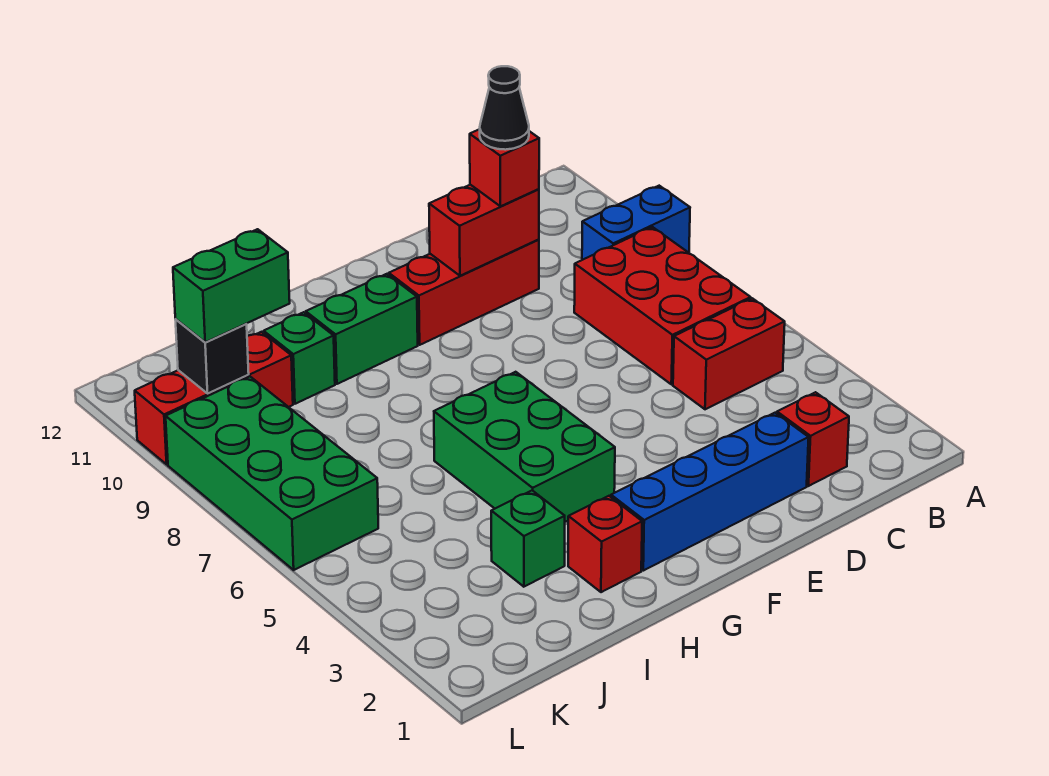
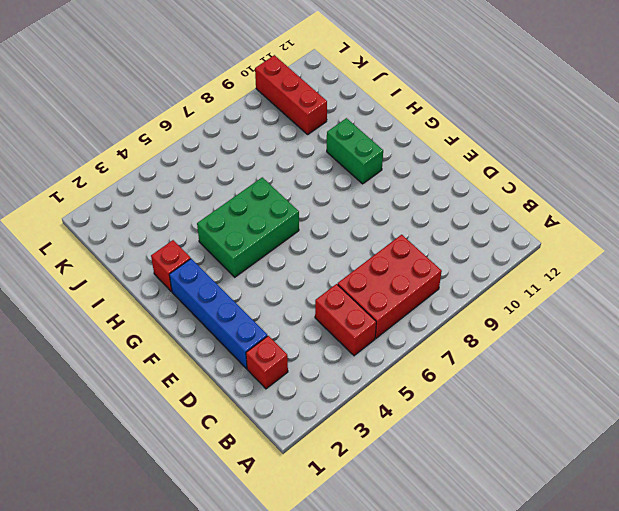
none -> blue brick A9:B9 level 1
none -> red brick D10:F10 level 1
none -> green brick I3 level 1

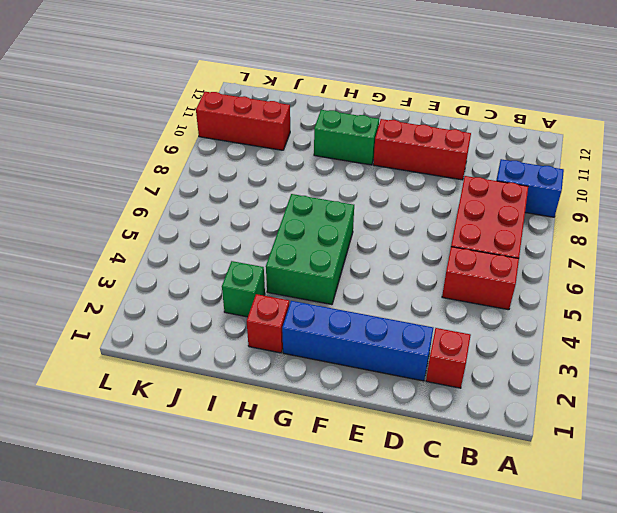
none -> green brick I10 level 1
none -> green brick K6:L9 level 1
none -> red brick D10:E10 level 2

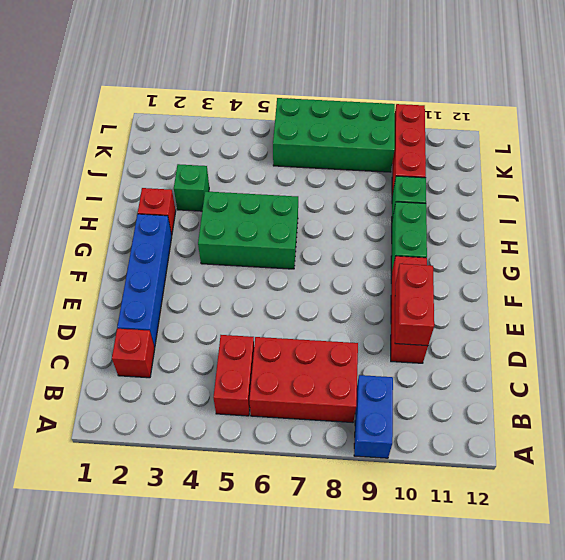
none -> black brick K10 level 2
none -> red brick D10 level 3
none -> green brick J10:K10 level 3

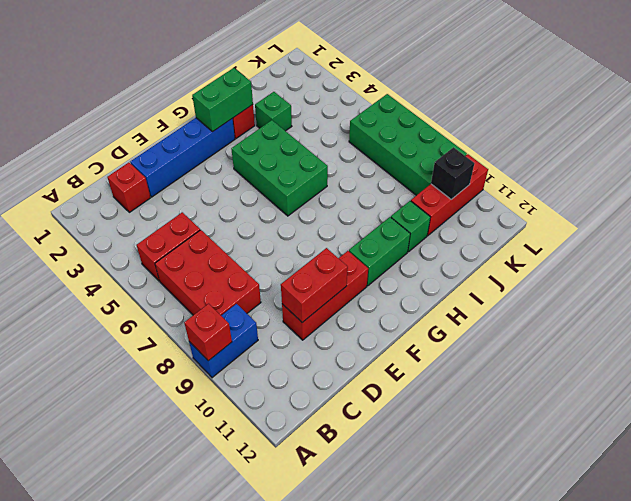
red brick A9 level 2 -> red brick D10 level 3
green brick G2:H2 level 2 -> green brick J10:K10 level 3
none -> black cone D10 level 4

